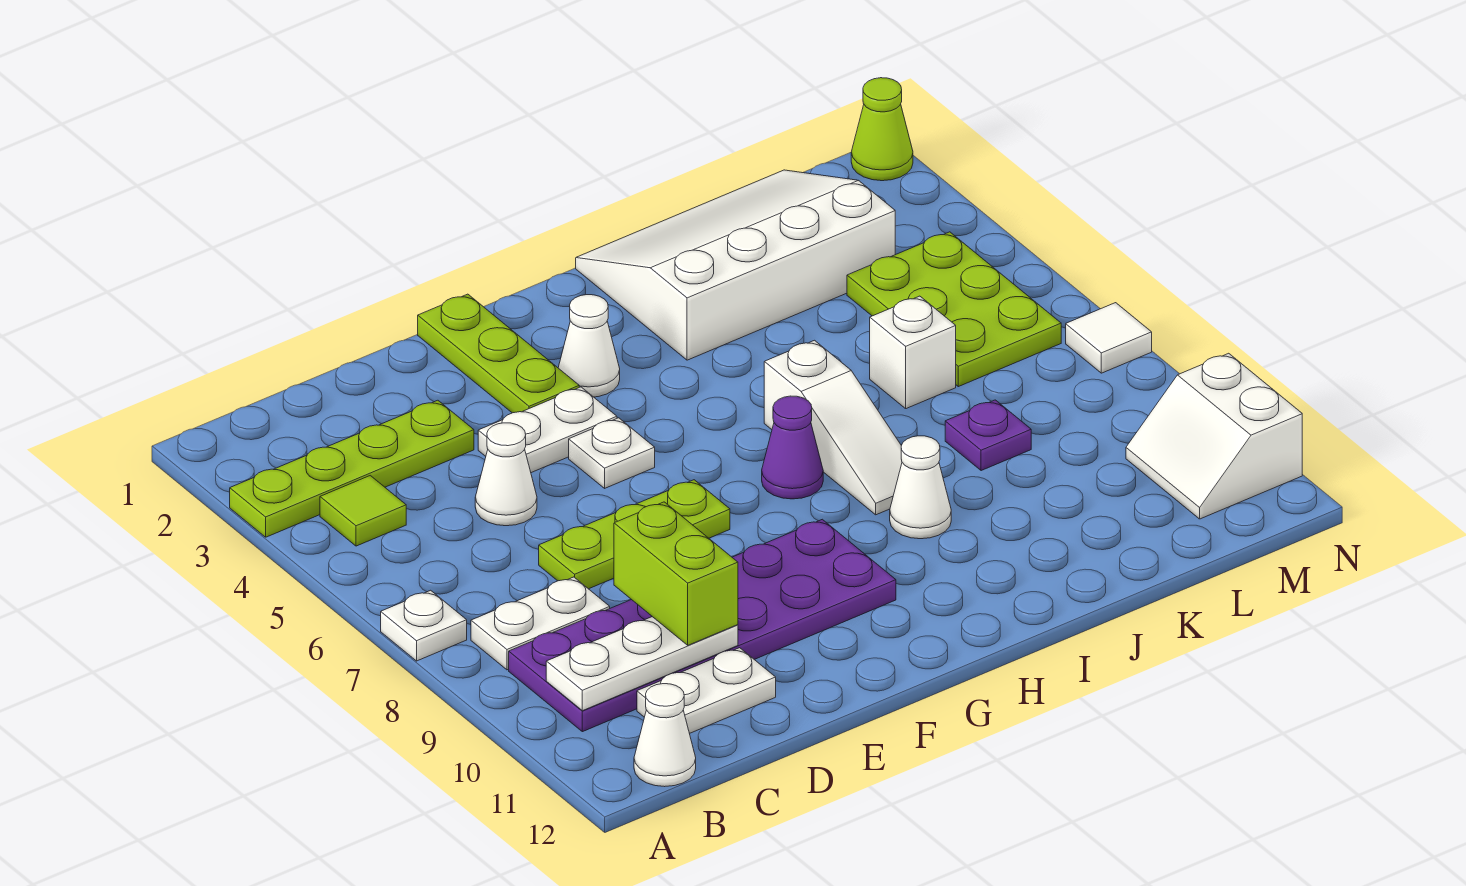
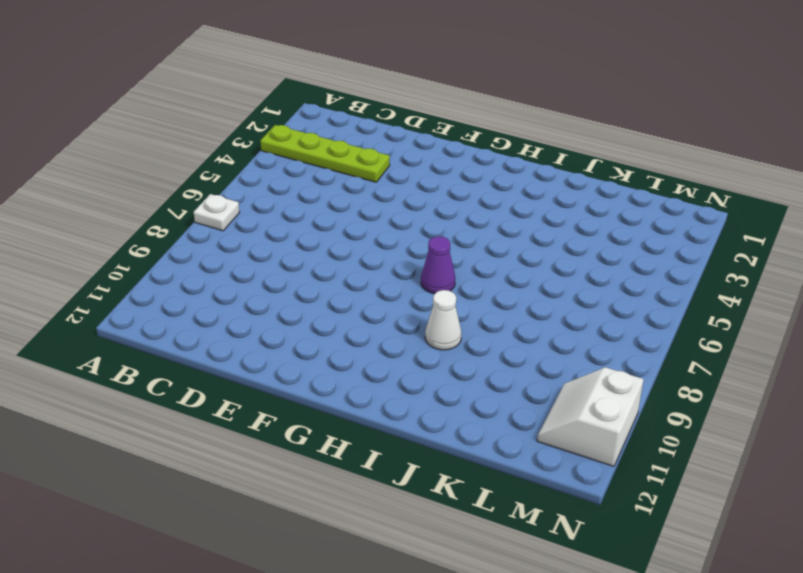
none -> lime tile B4 level 1
none -> white plate B8:C8 level 1
none -> purple plate B9:G10 level 1

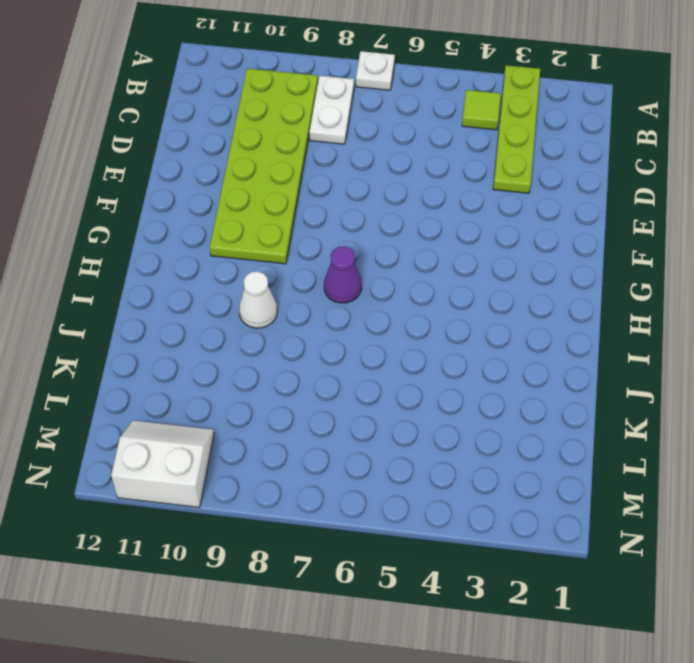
lime plate B9:G10 level 1 -> purple plate B9:G10 level 1
none -> white cone B12 level 1
none -> white plate C11:D11 level 1
none -> white cone D5 level 1

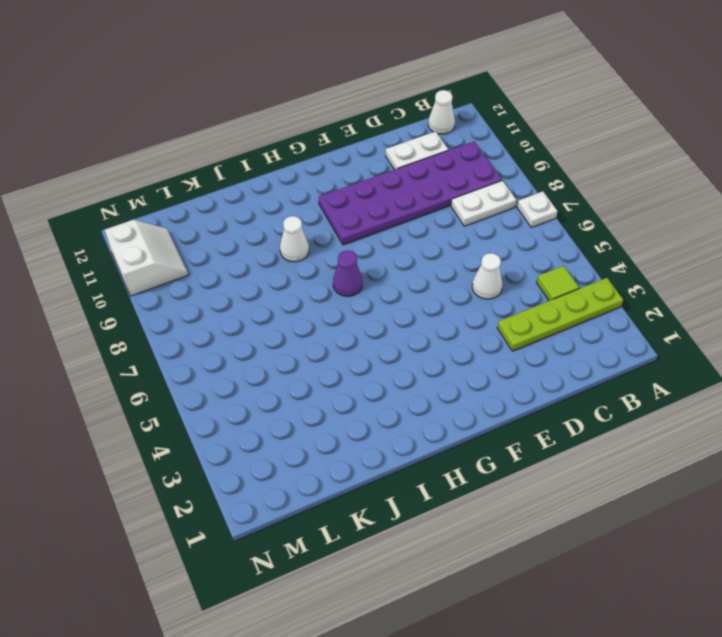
none -> lime plate D7:F7 level 1
none -> white plate E4:F4 level 1
none -> lime plate F1:F3 level 1

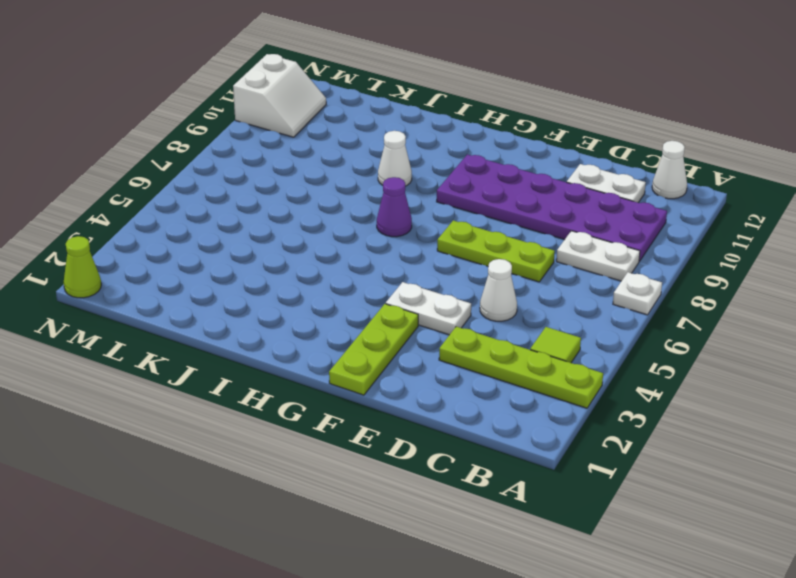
none -> white plate F5 level 1
none -> white cone G3 level 1
none -> white slope I1:L3 level 1 top 3

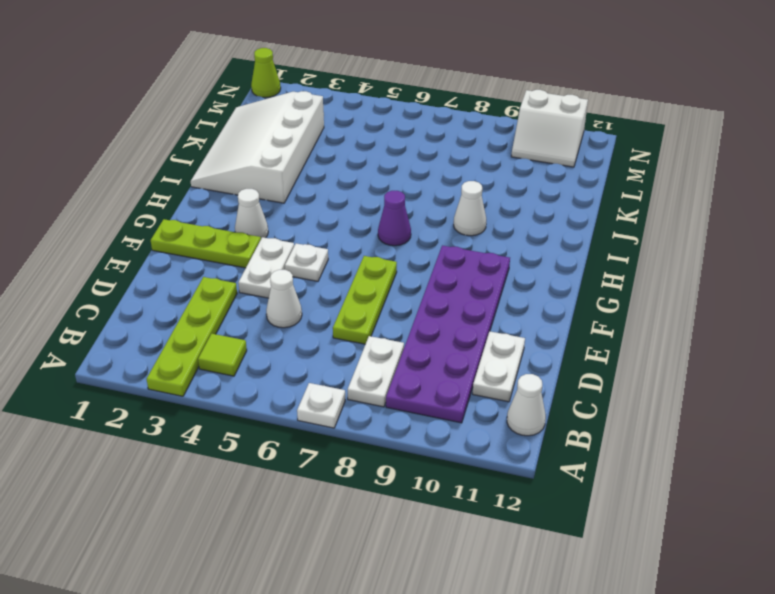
none -> white slope I6:I8 level 1 top 6
none -> white brick K6 level 1
none -> purple plate K8 level 1

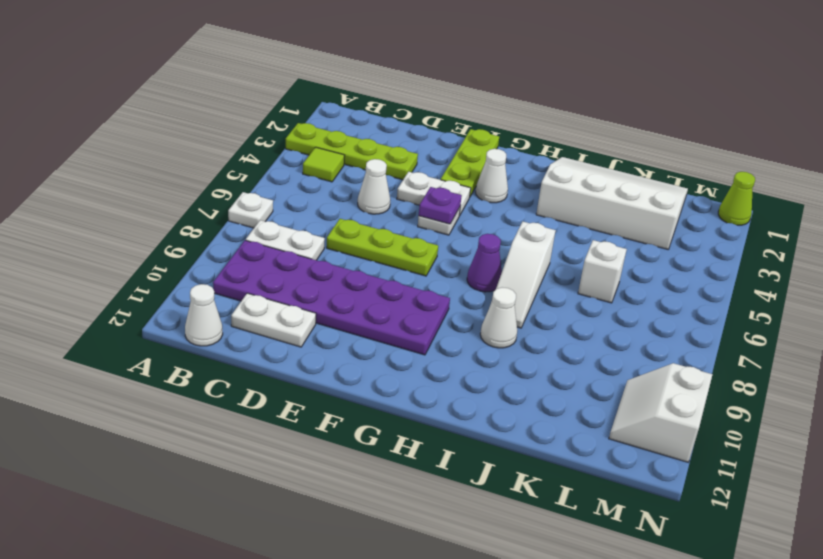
purple plate F5 level 2 -> purple plate K8 level 1
none -> lime plate L4:M6 level 1
none -> white tile N7 level 1
none -> white plate B10:D10 level 2

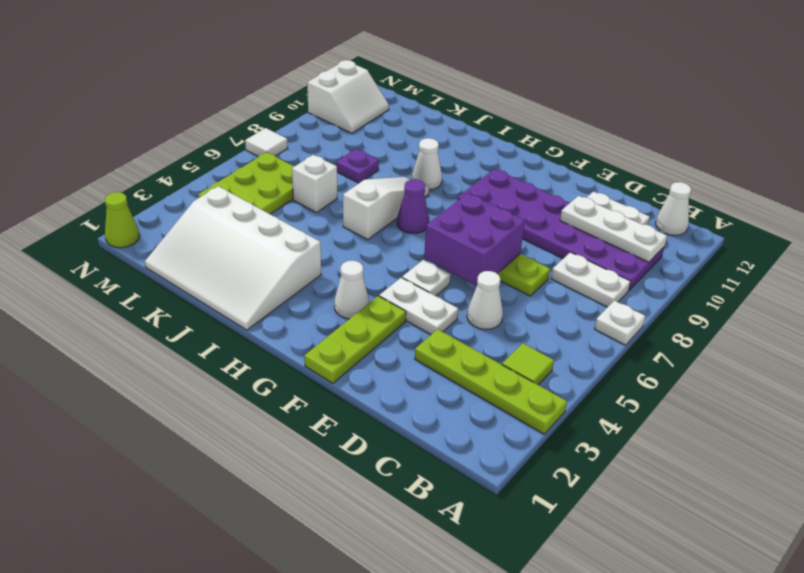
purple brick E6:F7 level 2 -> none
none -> lime brick D9:D10 level 3

